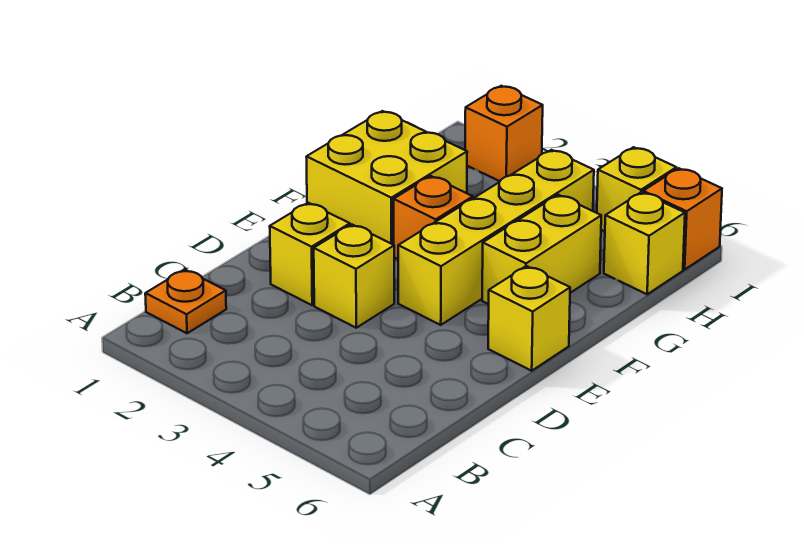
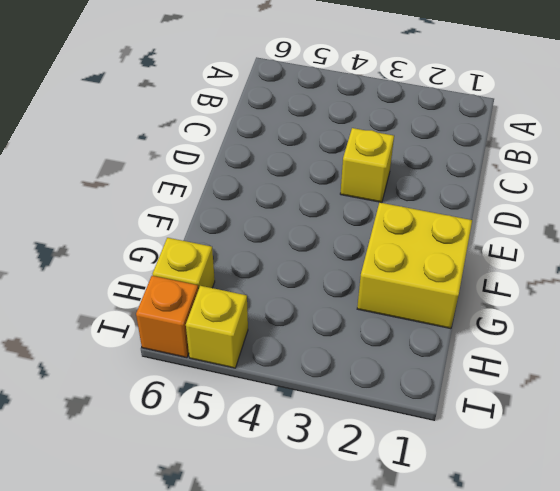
none -> orange plate B1 level 1
none -> yellow brick D2 level 1
none -> yellow brick E4:H4 level 1

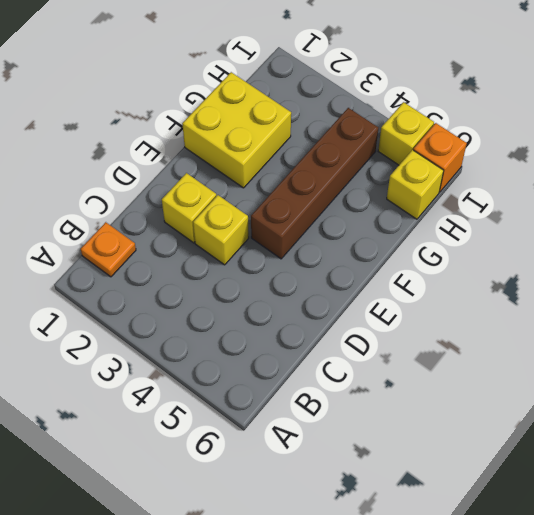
brown brick E4:H4 level 1 -> yellow brick E4:H4 level 1
none -> yellow brick E6 level 1
none -> orange brick F3 level 1
none -> yellow brick F5:G5 level 1

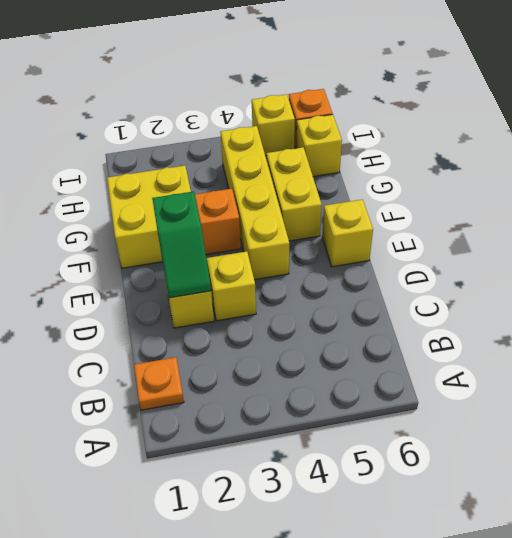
green slope D2:E2 level 2 top E -> none
none -> orange brick I2 level 1

